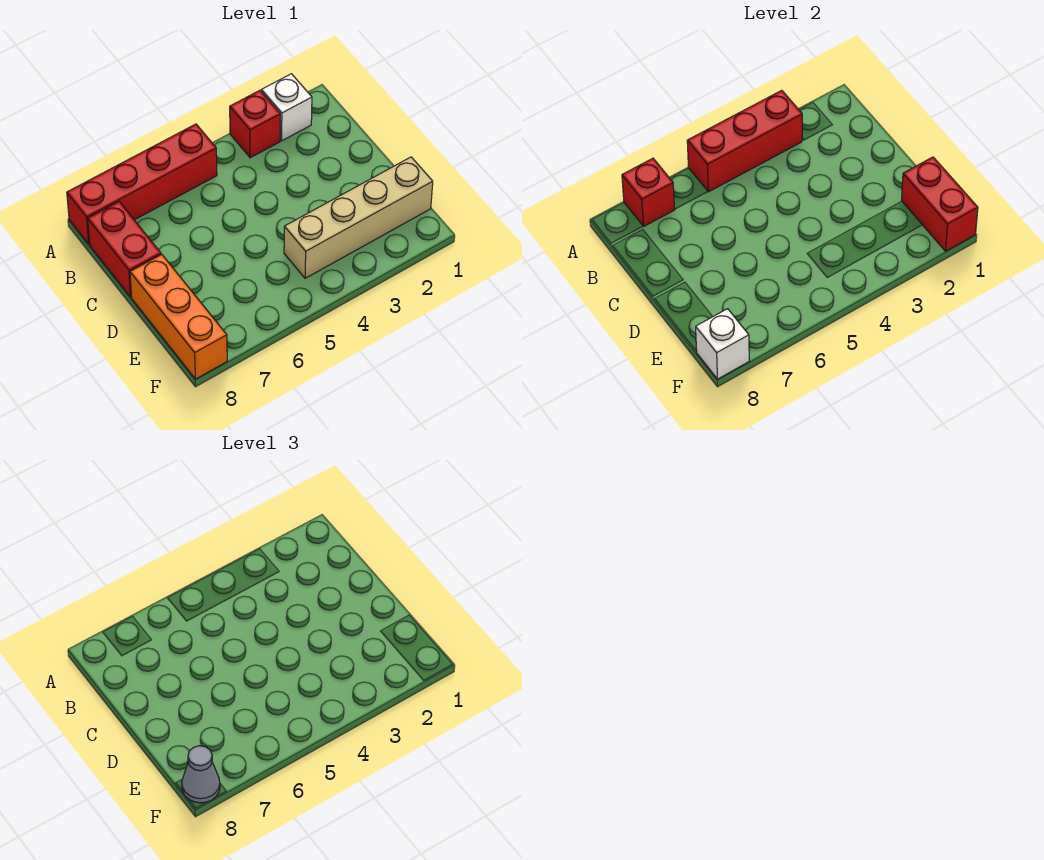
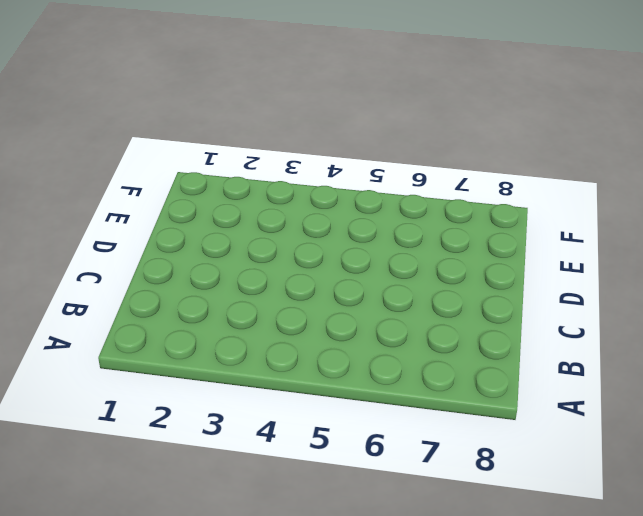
none -> white brick A2 level 1
none -> red brick A3 level 1

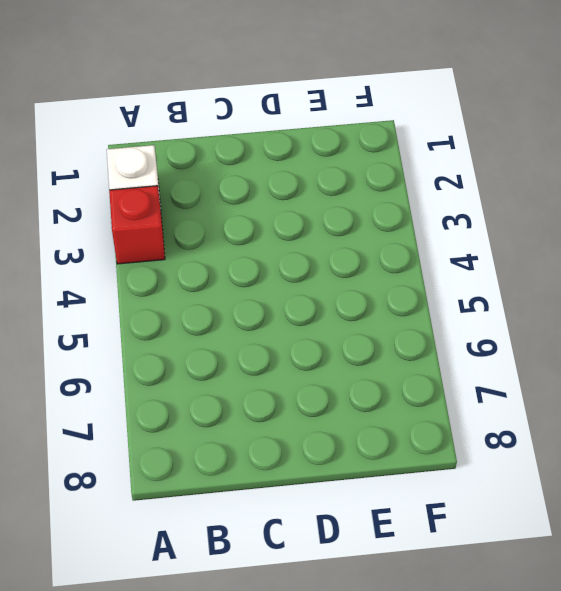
none -> red brick A5:A8 level 1
none -> red brick B8:C8 level 1

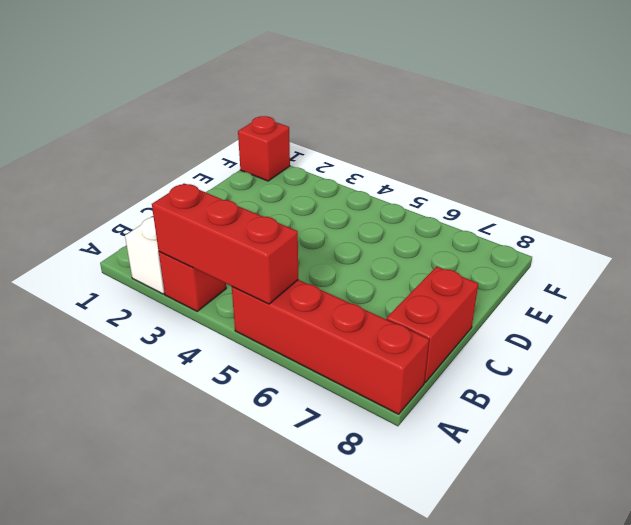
red brick F1 level 1 -> red brick A7 level 2
none -> orange brick D8:F8 level 1
none -> tan brick E1:E4 level 1

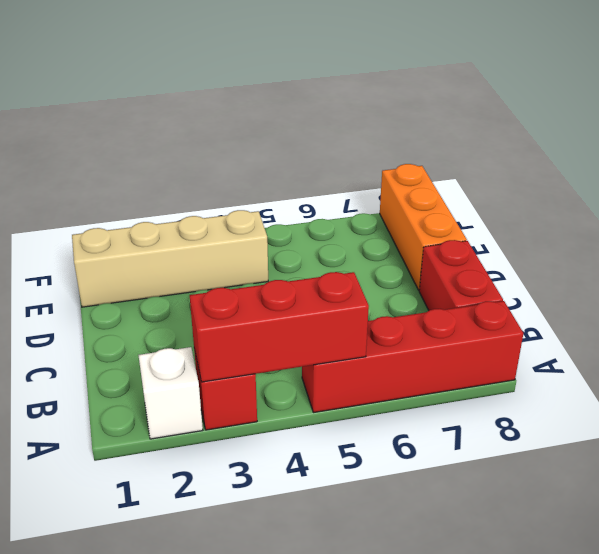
none -> red brick A7 level 2
none -> red brick E1:F1 level 2

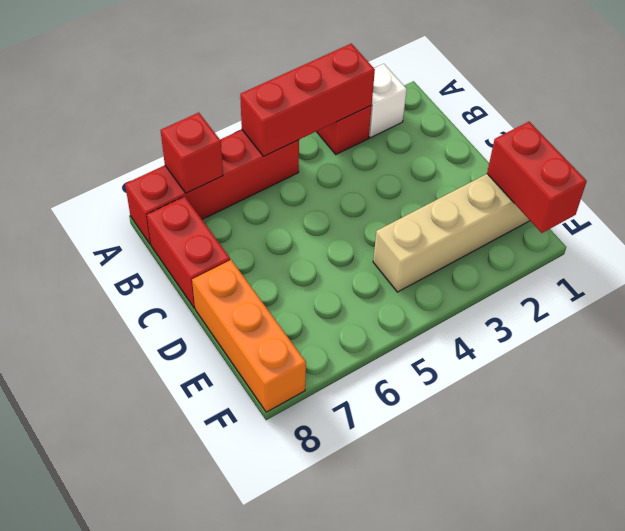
none -> white brick F8 level 2
none -> grey cone F8 level 3

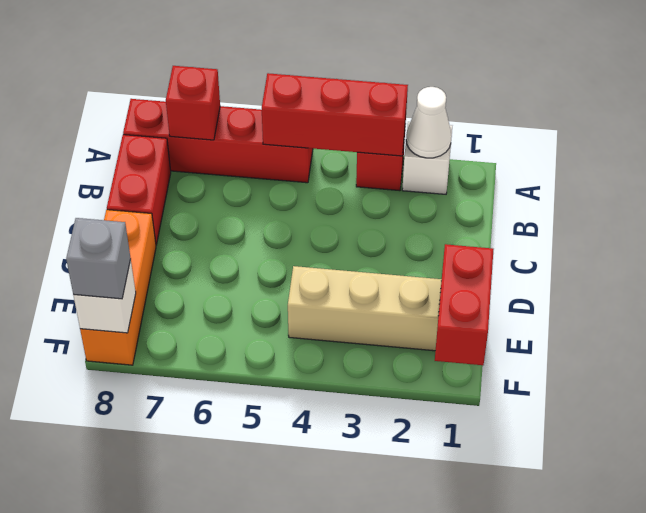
white cone A2 level 2 -> none
grey brick F8 level 3 -> grey cone F8 level 3

